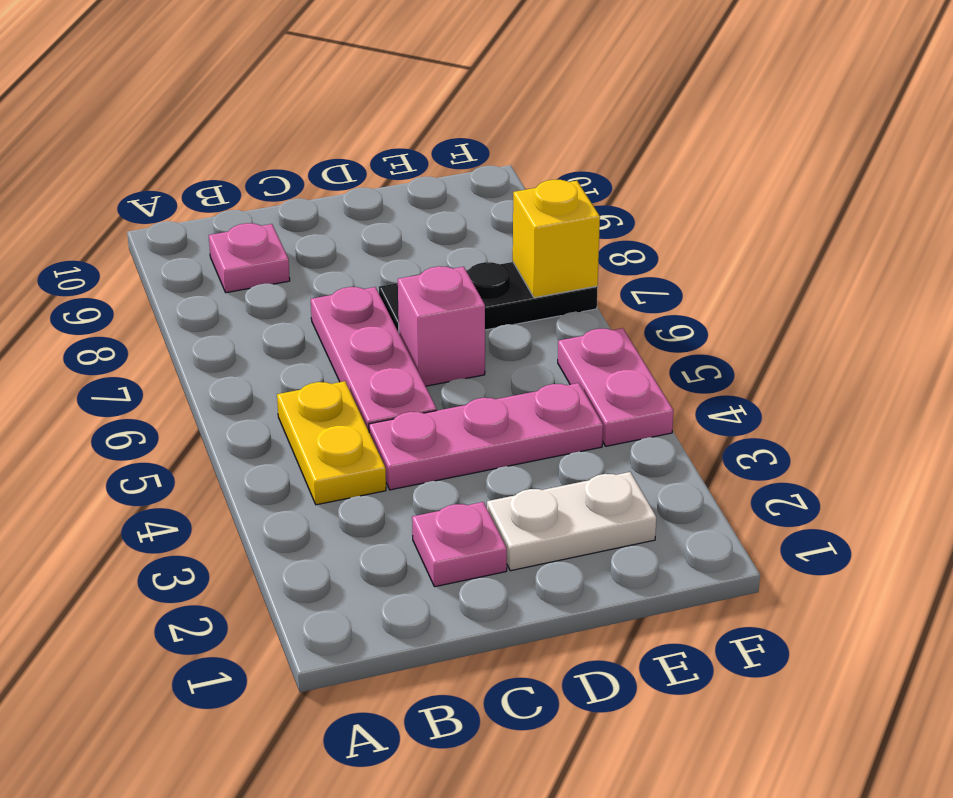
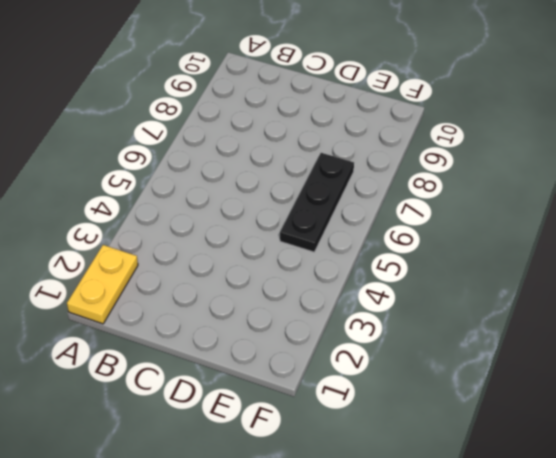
yellow plate A1:A2 level 1 -> yellow plate B4:B5 level 1
black plate E5:E7 level 1 -> black plate D7:F7 level 1
none -> pink plate B9 level 1
none -> pink plate C2 level 1

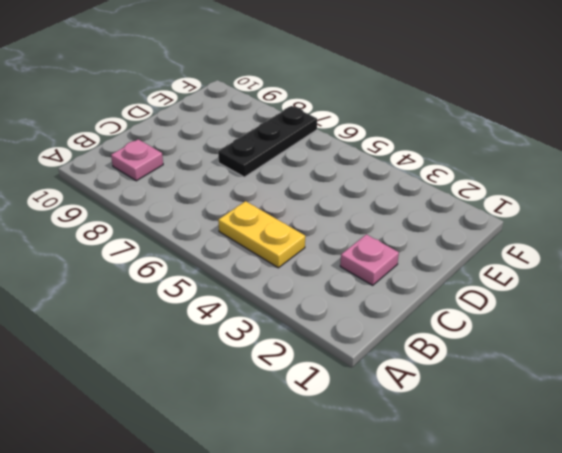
none -> pink plate C4:E4 level 1
none -> pink plate C5:C7 level 1

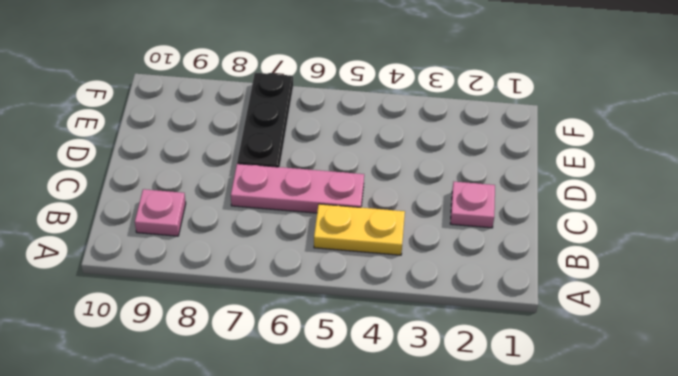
none -> pink plate C4:E4 level 1
none -> white plate D2:E2 level 1

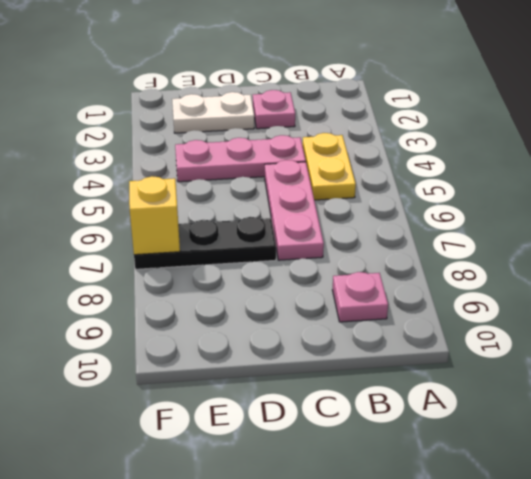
none -> pink brick D6 level 1
none -> pink plate F4:F5 level 1

